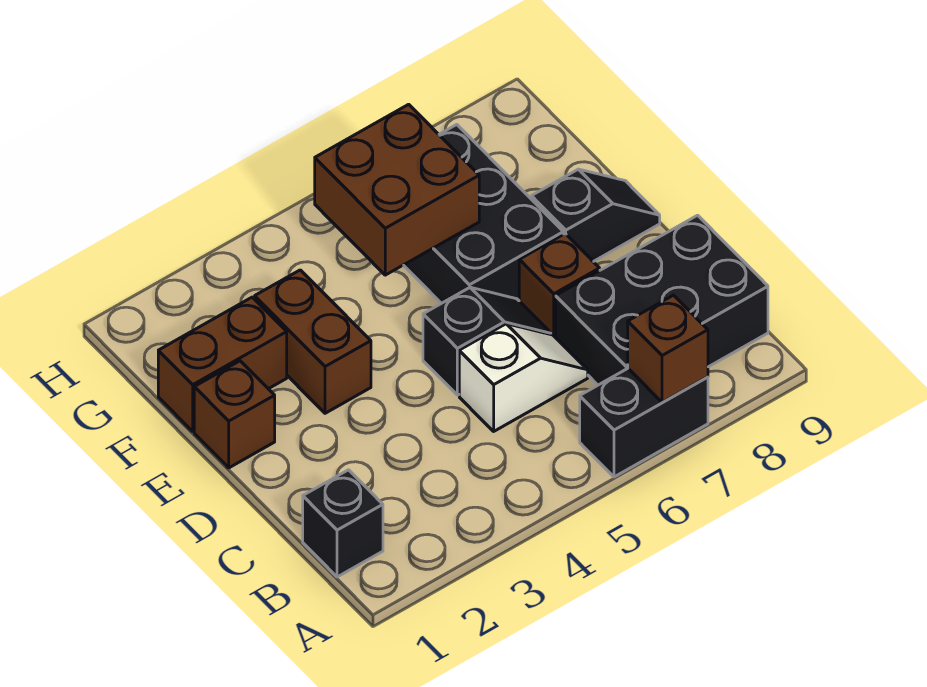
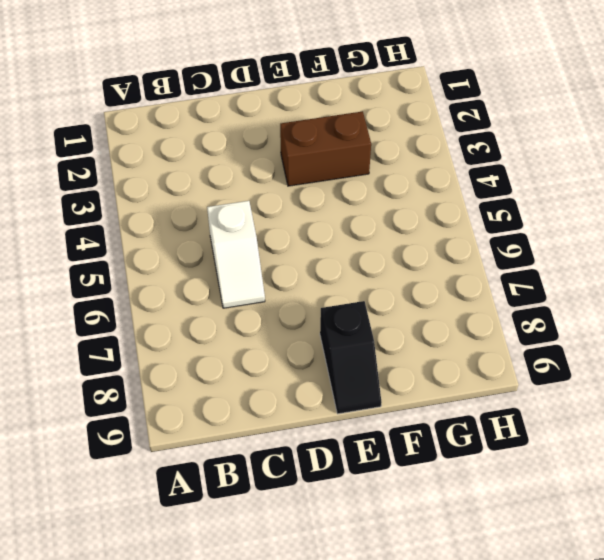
none -> black brick A6:A7 level 1
none -> black brick B1 level 1
none -> black brick B7:C9 level 1

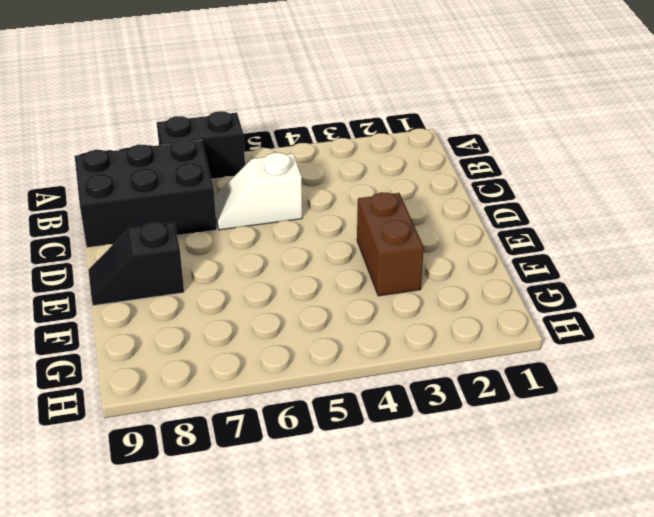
none -> black brick B1 level 1
none -> black slope D5:D6 level 1 top 5
none -> brown brick D7 level 1

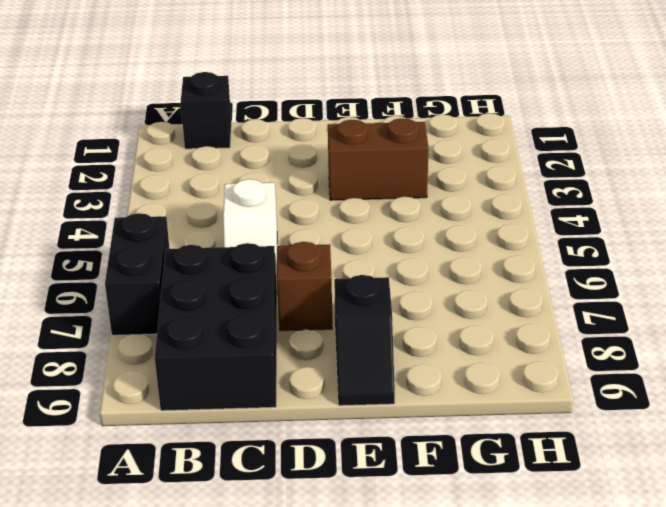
none -> black slope D5:D6 level 1 top 5
none -> brown brick E1 level 1
none -> black brick E6:G7 level 1

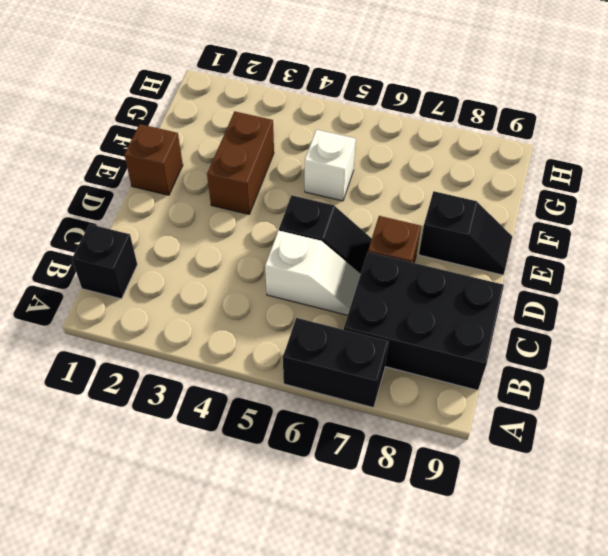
white brick F5 level 1 -> none
none -> black brick E6:G7 level 1
none -> brown brick F1:F2 level 1
none -> brown brick A7 level 2

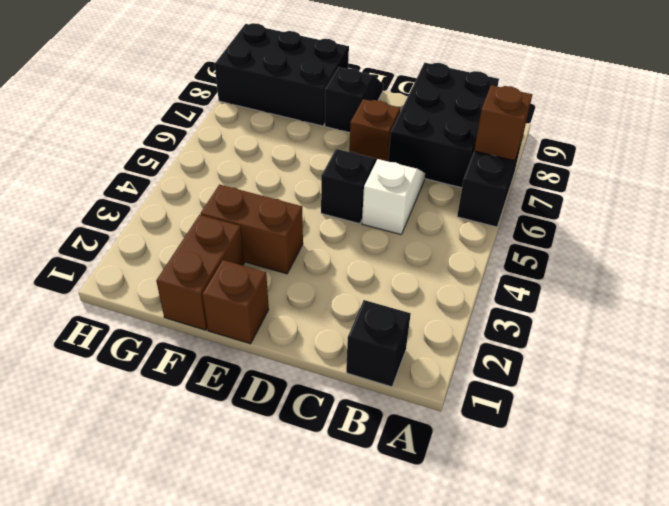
black brick F8:H9 level 1 -> black brick E6:G7 level 1
none -> brown brick F5:G6 level 2

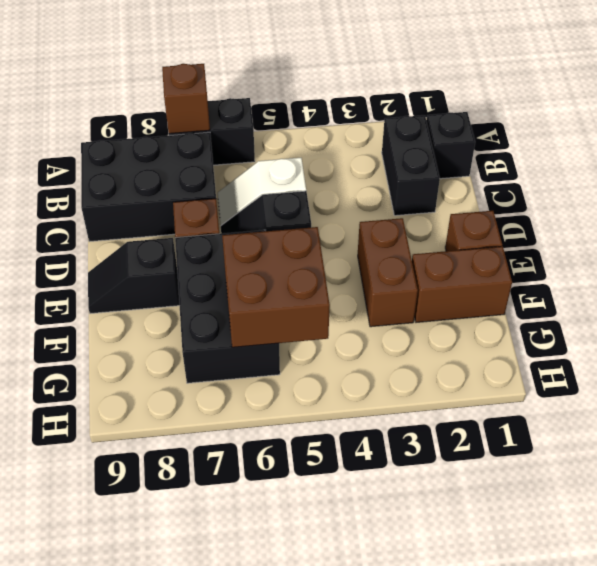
black brick B2:C2 level 1 -> none

